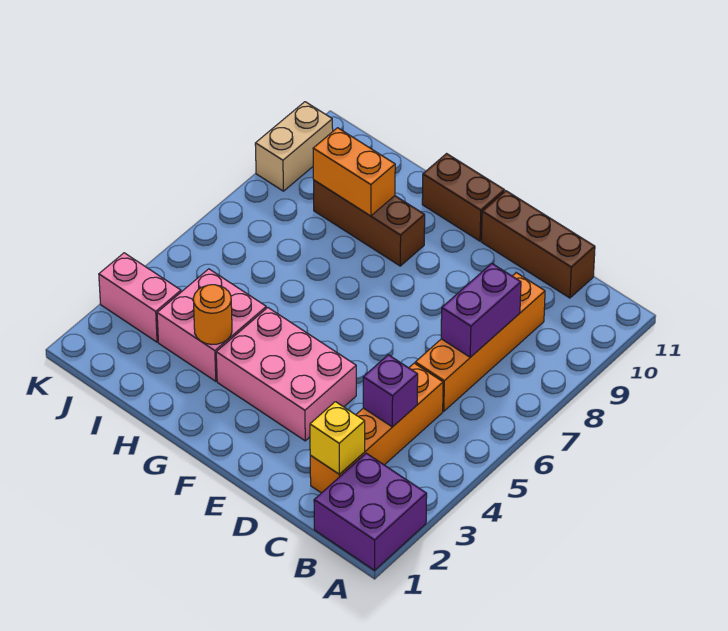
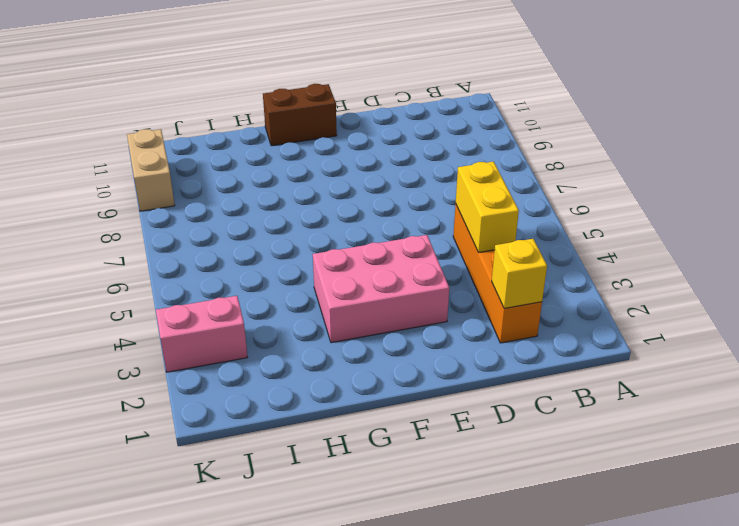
yellow brick C4:C5 level 2 -> purple brick C4 level 2
none -> purple brick A1:B2 level 1
none -> orange brick C6:C9 level 1
none -> brown brick C11:E11 level 1

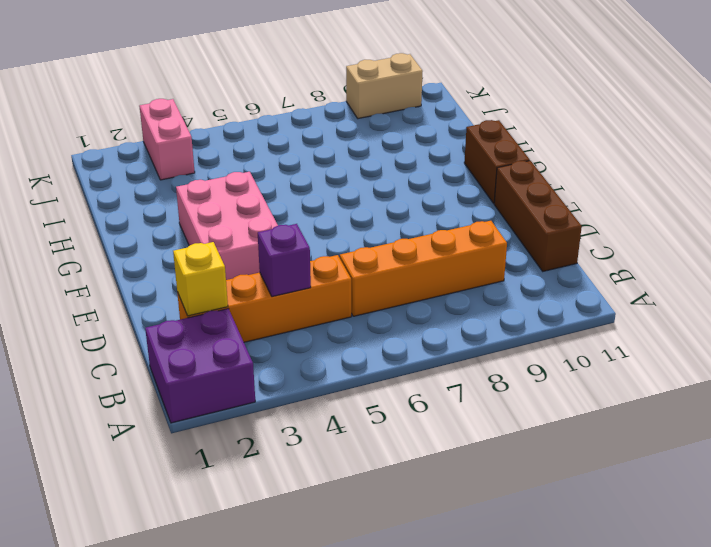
none -> brown brick G9:I9 level 1
none -> pink brick H3:I4 level 1
none -> purple brick C7:C8 level 2

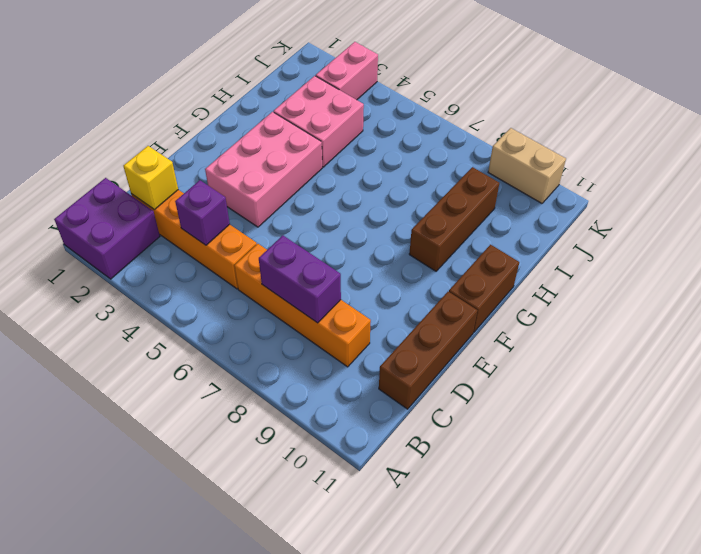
none -> orange round brick H3 level 2
none -> orange brick H9:I9 level 2

